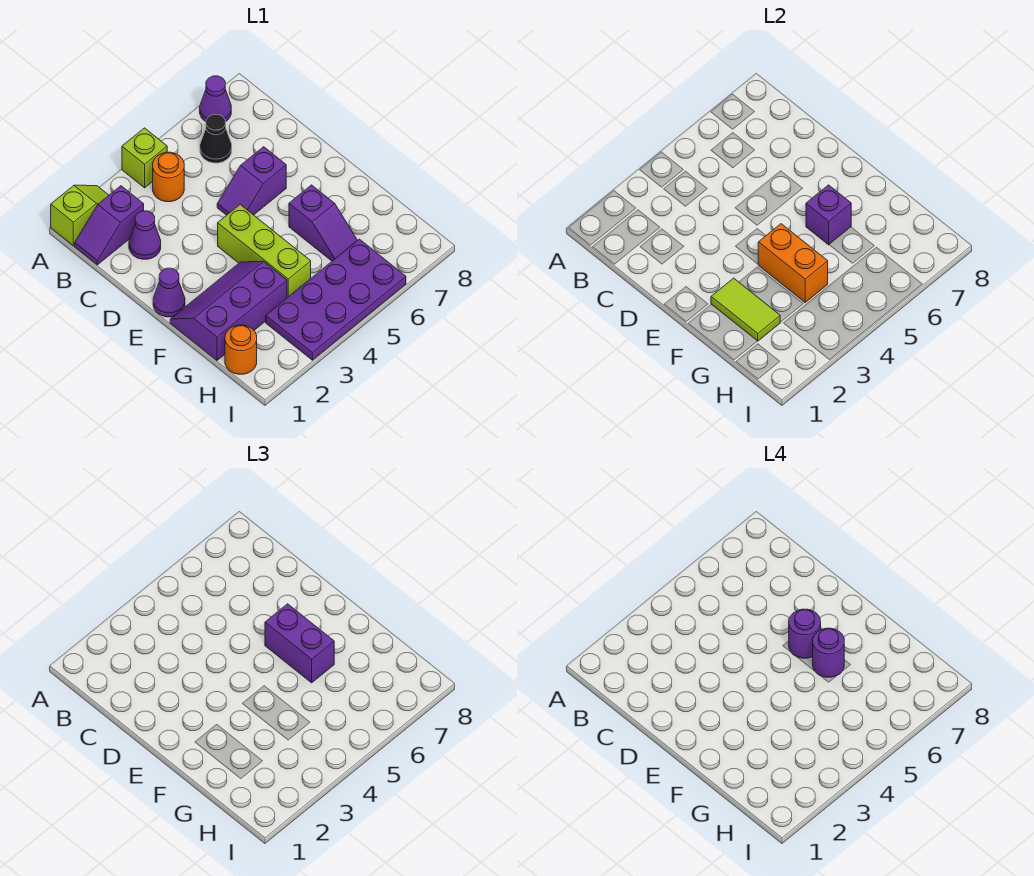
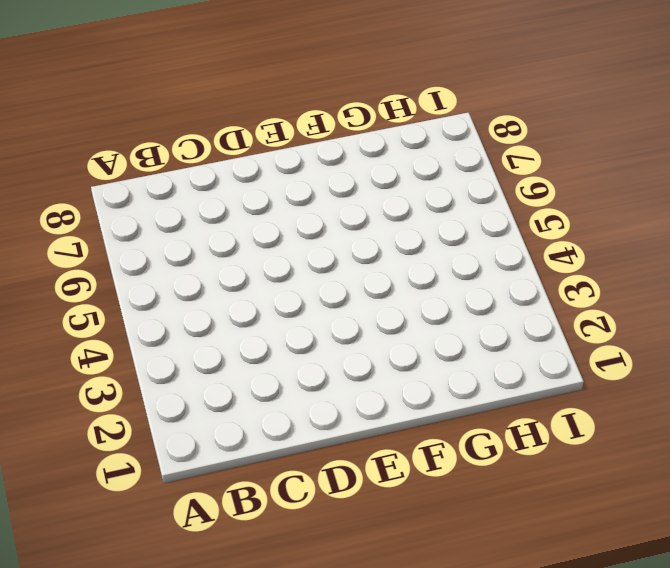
none -> lime slope A1:A2 level 1 top 1
none -> lime brick A4 level 1
none -> purple cone A7 level 1

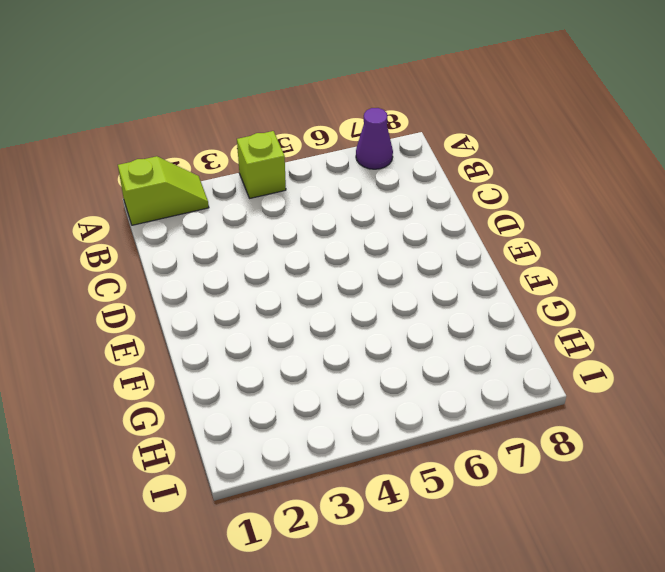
none -> purple slope B1:B2 level 1 top 2
none -> orange round brick B4 level 1
none -> black cone B6 level 1

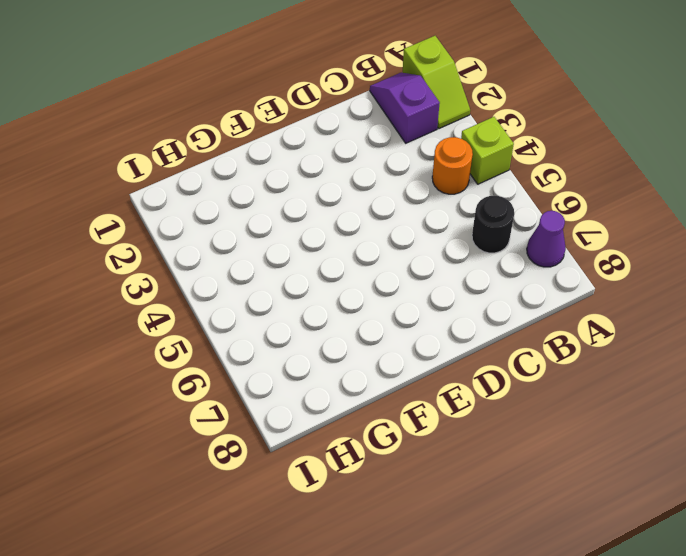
black round brick B6 level 1 -> black cone B6 level 1
none -> purple cone C2 level 1
none -> purple slope D5:D6 level 1 top 6
none -> purple cone E1 level 1

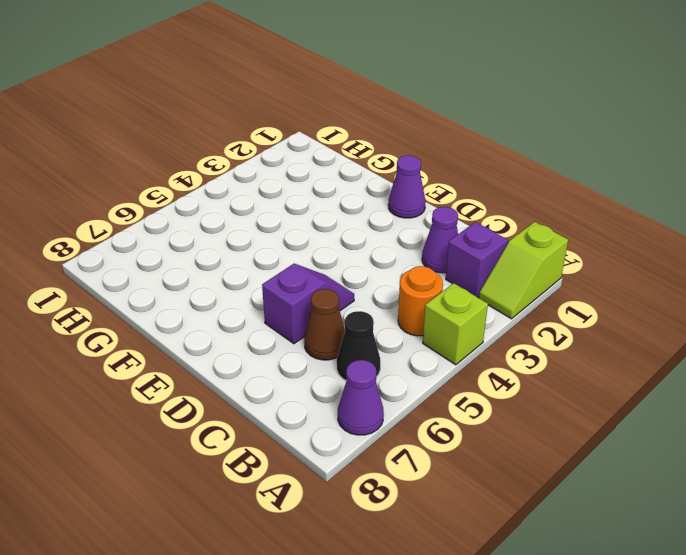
brown cone C6 level 1 -> none
none -> lime brick E4:G4 level 1
none -> purple slope F1:G3 level 1 top G
none -> purple slope F6:G6 level 1 top F

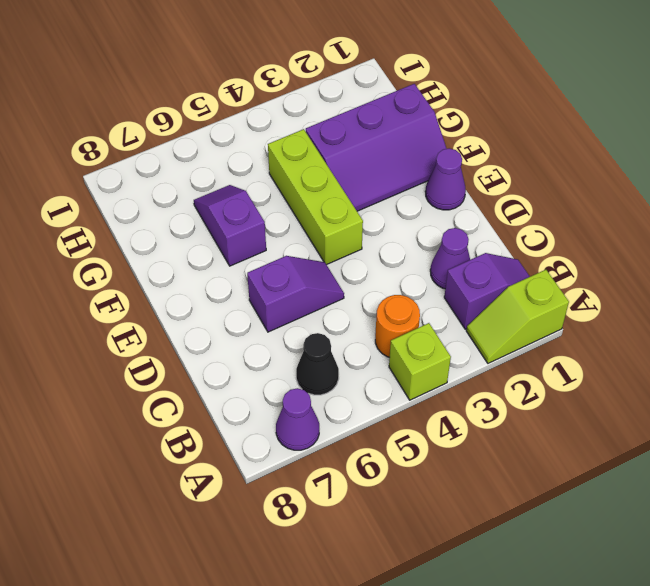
none -> orange round brick H1 level 1
none -> purple plate H3:I6 level 1
none -> lime tile F2:G2 level 2

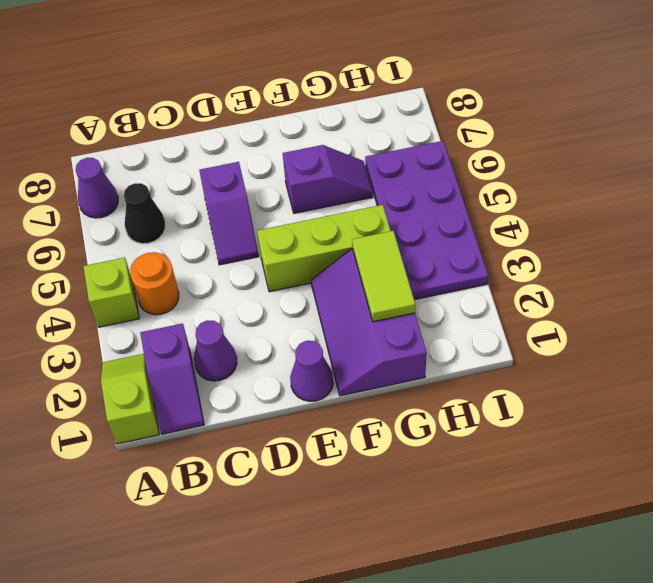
lime tile G2:G3 level 2 -> lime tile F2:G2 level 2
none -> orange round brick H1 level 1
none -> orange brick F4:G4 level 2
none -> purple brick F6 level 2

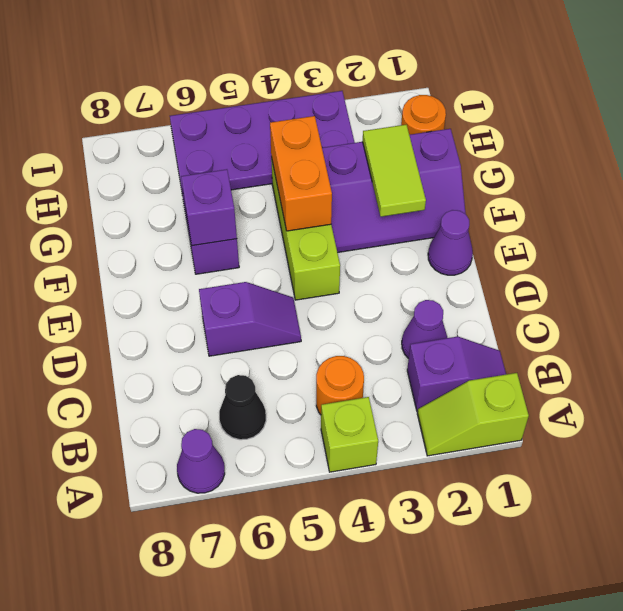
none -> purple brick E6:F6 level 3
none -> purple round brick E6 level 4
none -> purple round brick F6 level 4

